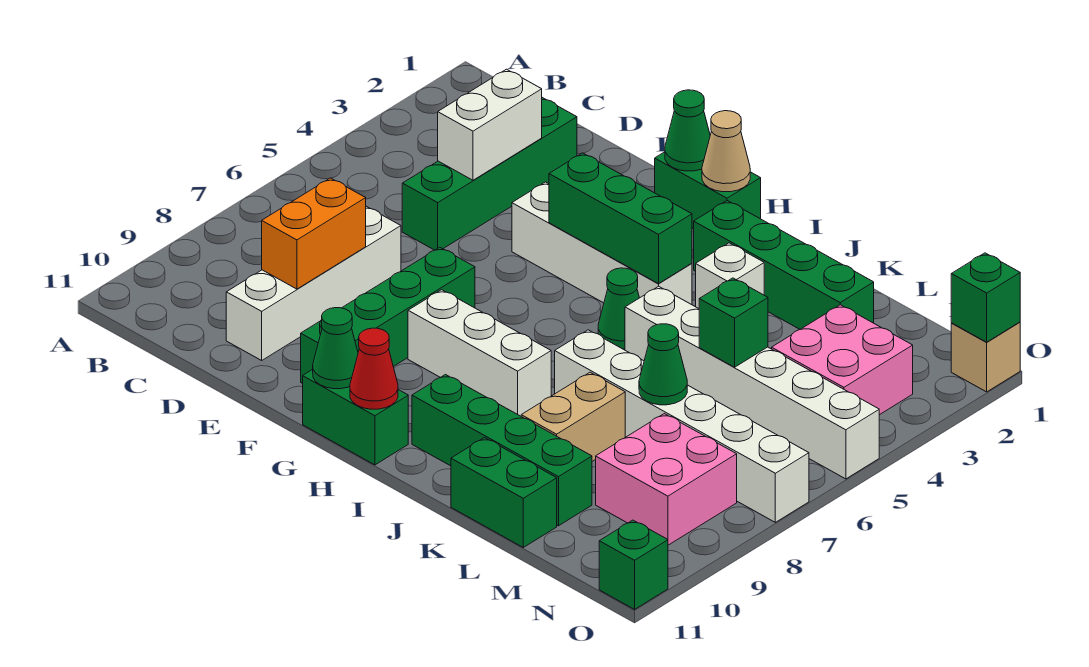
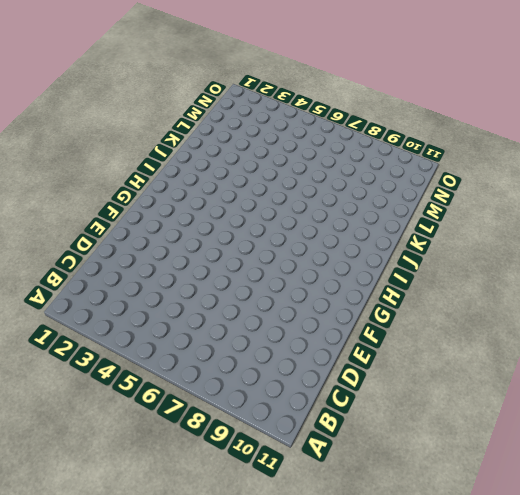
none -> green brick D2:D5 level 1
none -> white brick D7:D10 level 1
none -> white brick F4:I4 level 1

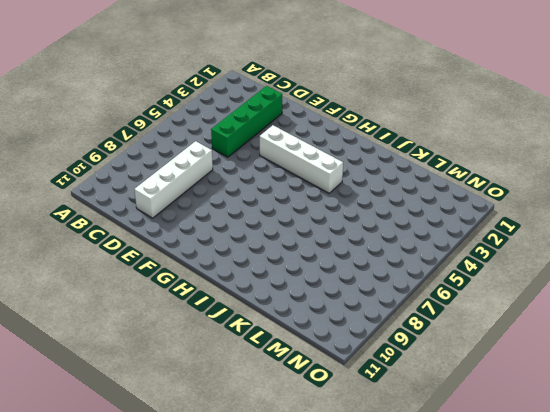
none -> green brick F7:F10 level 1
none -> green brick G1:H1 level 1
none -> white brick G8:I8 level 1

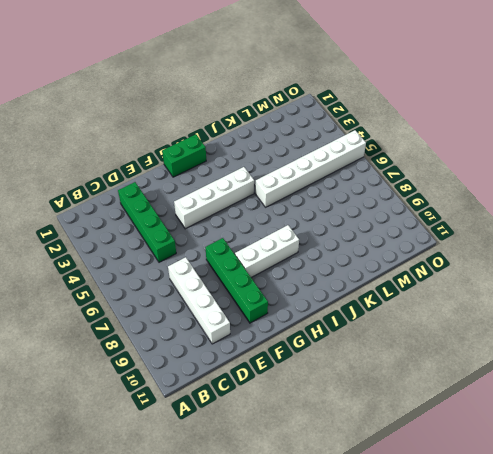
none -> green brick G11:H11 level 1
none -> green brick I2:L2 level 1
none -> green cone I5 level 1

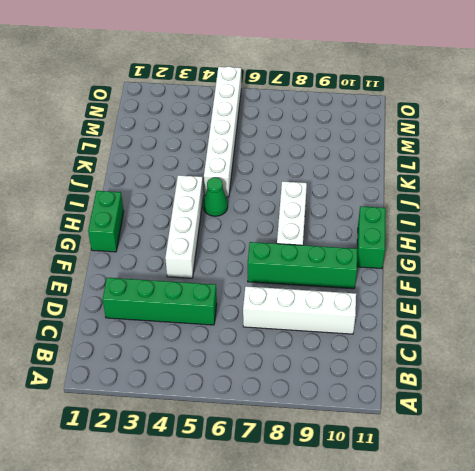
none -> green brick I2:L2 level 1
none -> green brick I10:L10 level 1
none -> white brick J3 level 1

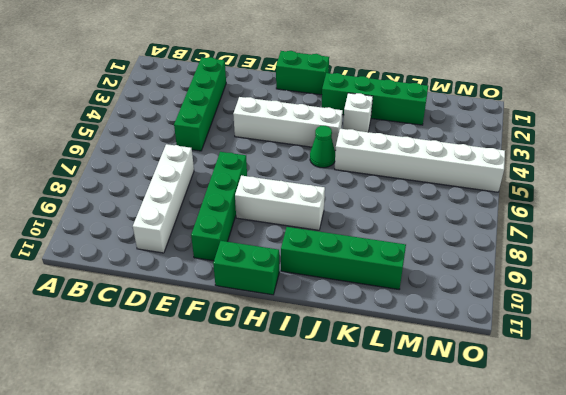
none -> white brick J7:O7 level 1
none -> tan brick K8:K9 level 1
none -> green brick K11:L11 level 1

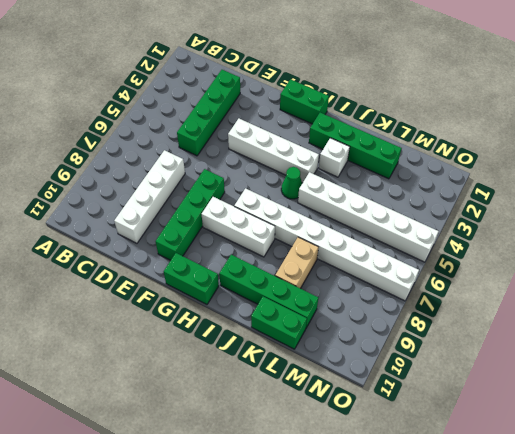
white brick H7:O7 level 1 -> white brick J7:O7 level 1
none -> pink brick M3:N4 level 1
none -> pink brick M8:N9 level 1
none -> tan brick O1 level 1

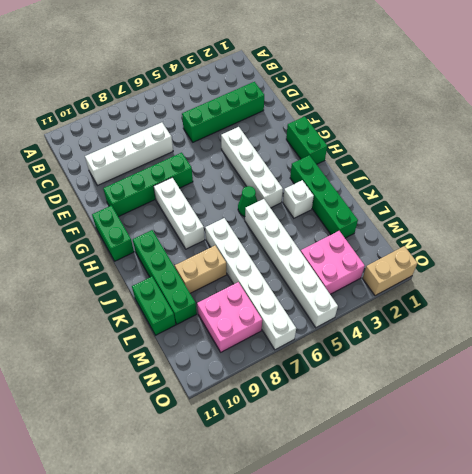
tan brick O1:O2 level 1 -> tan brick O1 level 1
none -> green brick O11 level 1
none -> white brick D3:D4 level 2
none -> orange brick D8:D9 level 2

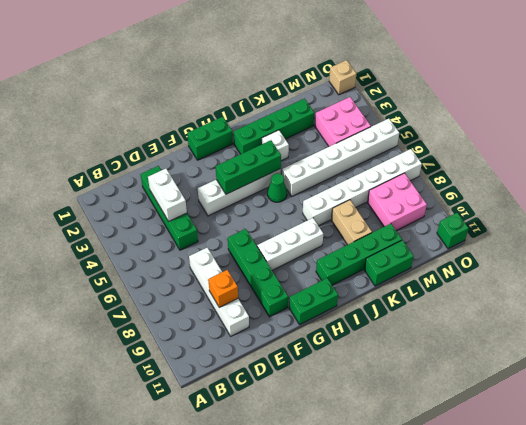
orange brick D9 level 2 -> orange brick D8:D9 level 2
none -> green cone G1 level 2
none -> green cone G11 level 2
none -> tan cone H1 level 2

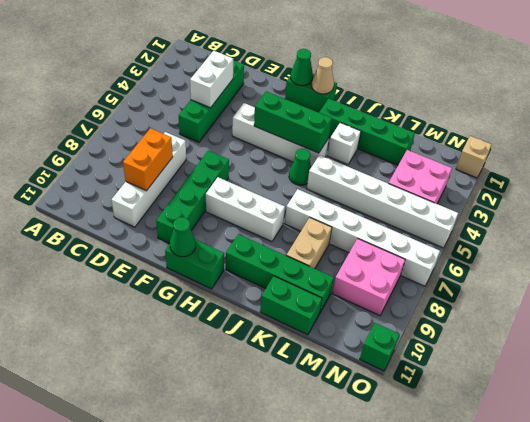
none -> red cone H11 level 2
none -> green brick L5 level 2
none -> green cone L7 level 2

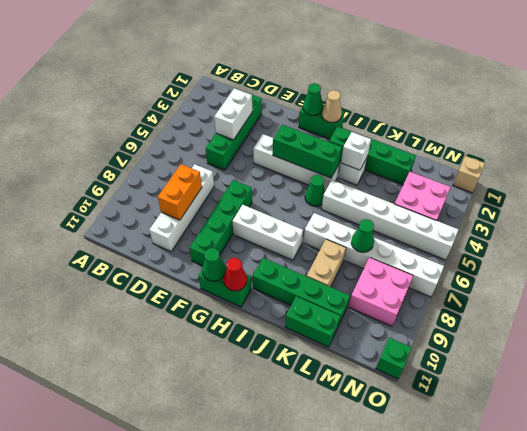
white brick J3 level 2 -> none
none -> green brick L5 level 2
none -> green brick O1 level 2

